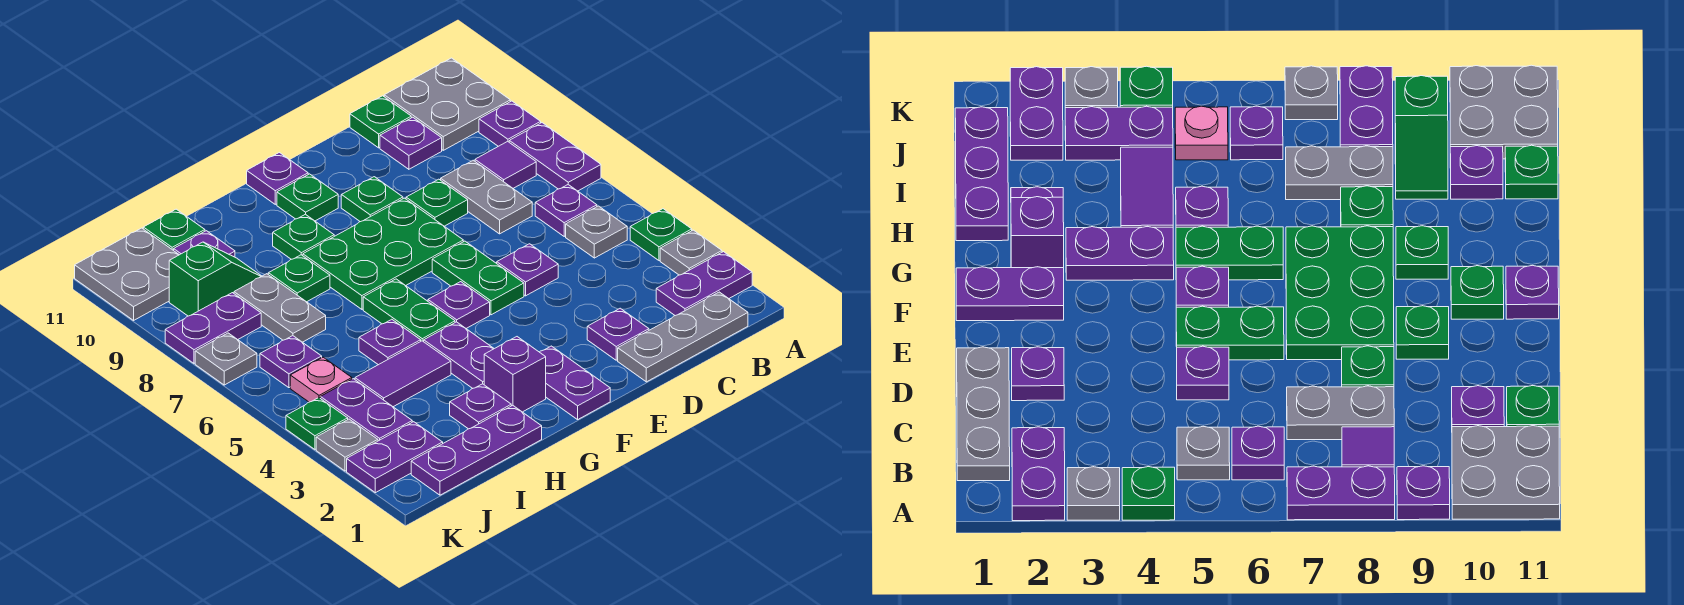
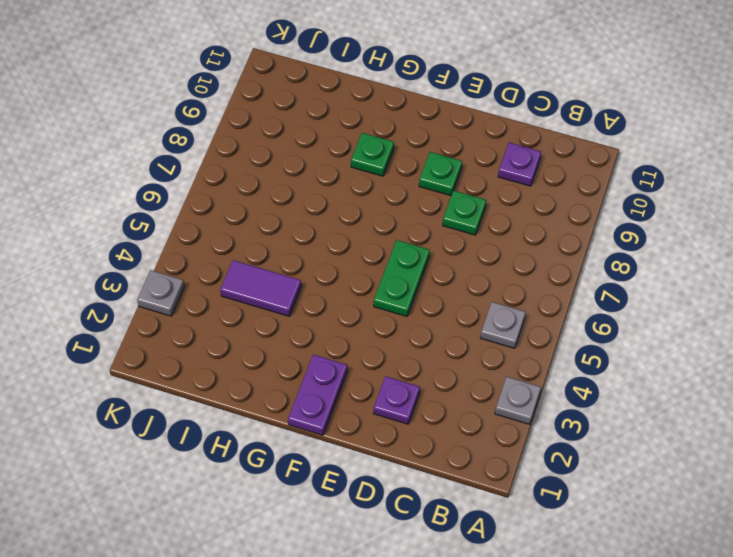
none -> purple plate A2:B2 level 1
none -> green plate A4 level 1
none -> purple plate A7:A8 level 1
none -> purple plate A9 level 1

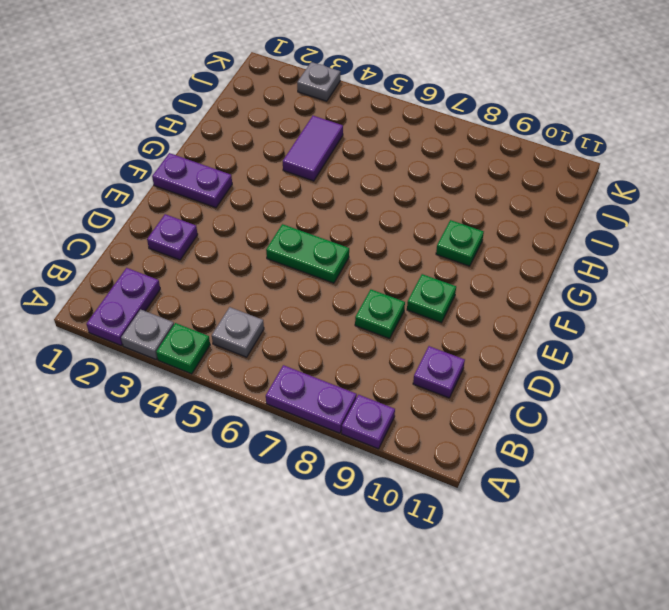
none -> grey plate A10:B11 level 1
none -> grey plate B1:D1 level 1
none -> purple plate B6 level 1
none -> purple tile B8 level 1

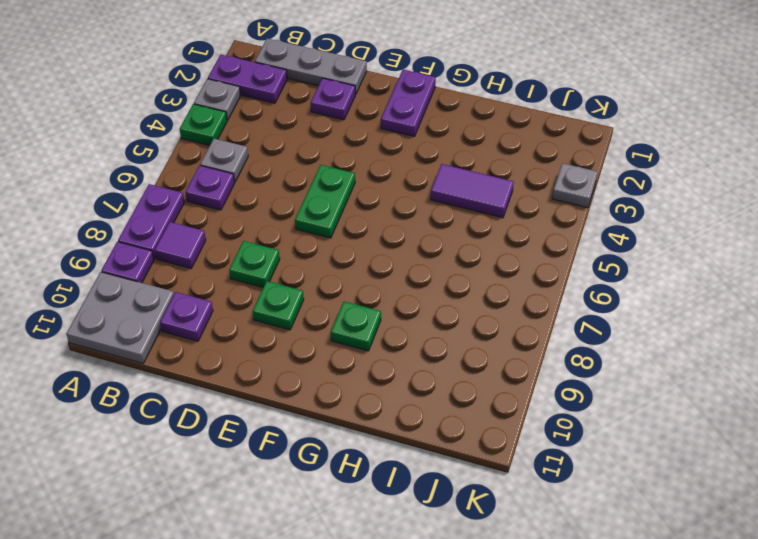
none -> grey plate C7:C8 level 1
none -> green plate C11 level 1
none -> purple plate D5 level 1
none -> green plate E7:G8 level 1

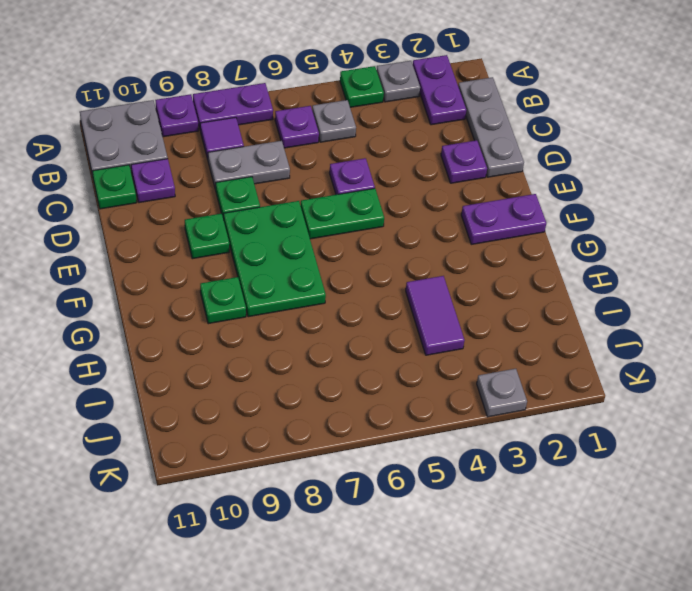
none -> purple plate F5 level 1
none -> green plate F10 level 1
none -> purple plate F11 level 1
none -> purple brick G2 level 1

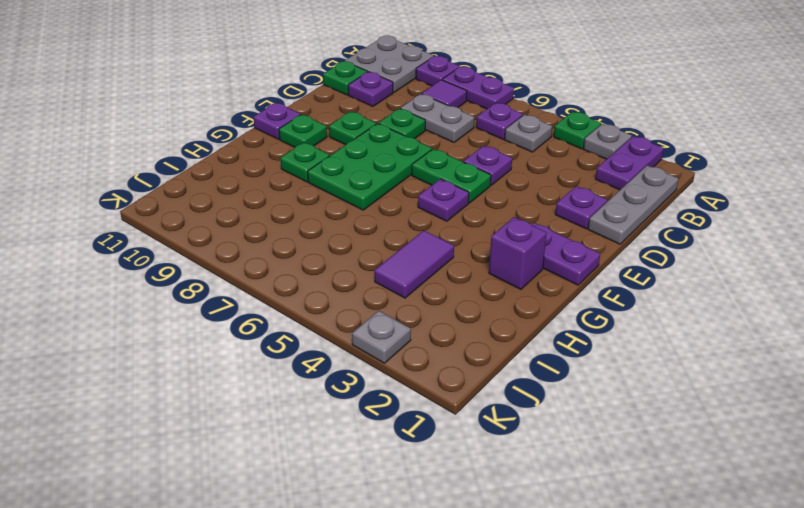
none -> purple plate G3:G4 level 1
none -> green plate G5:G6 level 1
none -> purple plate H1:J1 level 1
none -> purple plate H2 level 1

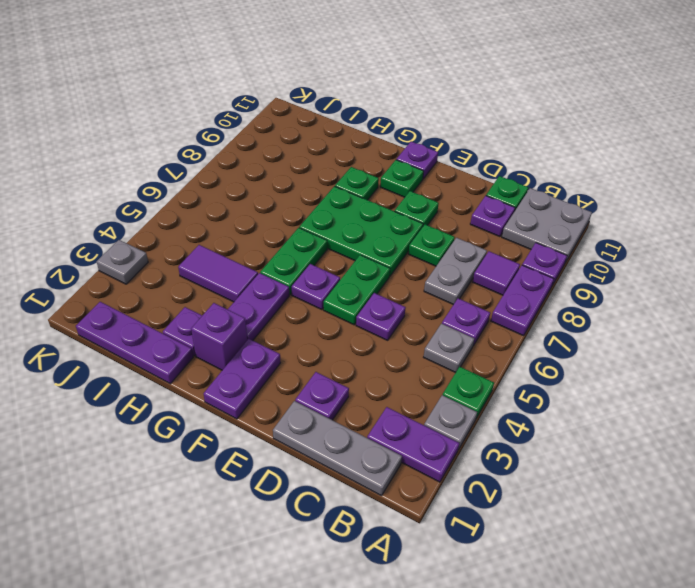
none -> purple plate H5 level 1
none -> green plate H8 level 1
none -> grey plate I7:I8 level 1
none -> green slope I9:J9 level 1 top J

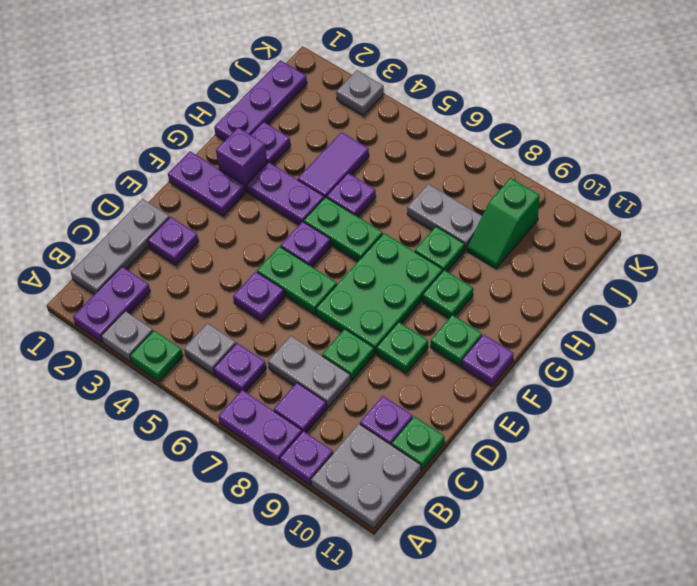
none -> purple plate I10 level 1
none -> green plate I11 level 1
none -> purple plate J2:K2 level 1
none -> purple plate J3:J4 level 1

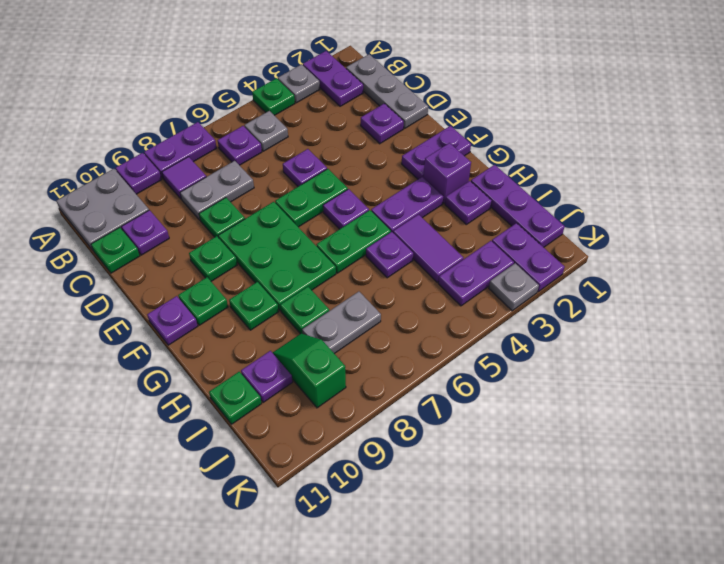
none -> pink plate J5 level 1
none -> purple plate J6 level 1
none -> purple plate J8:K8 level 1
none -> grey plate J10:K11 level 1

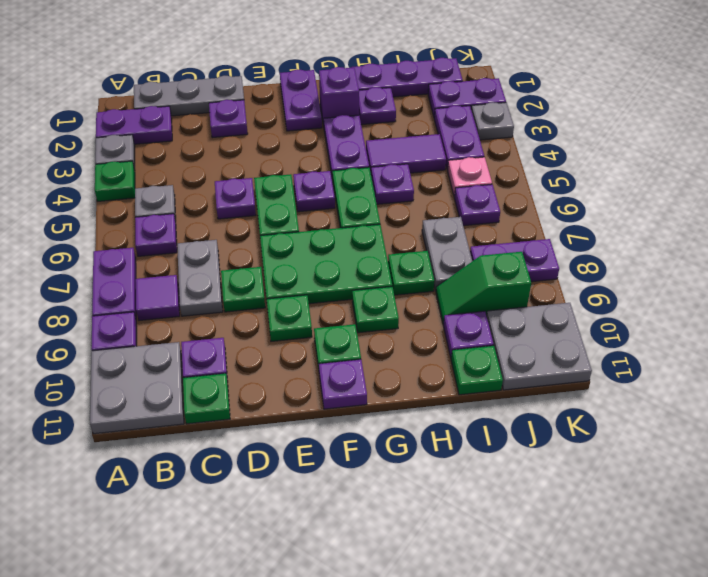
none -> green plate K4 level 1
none -> grey plate K7 level 1

